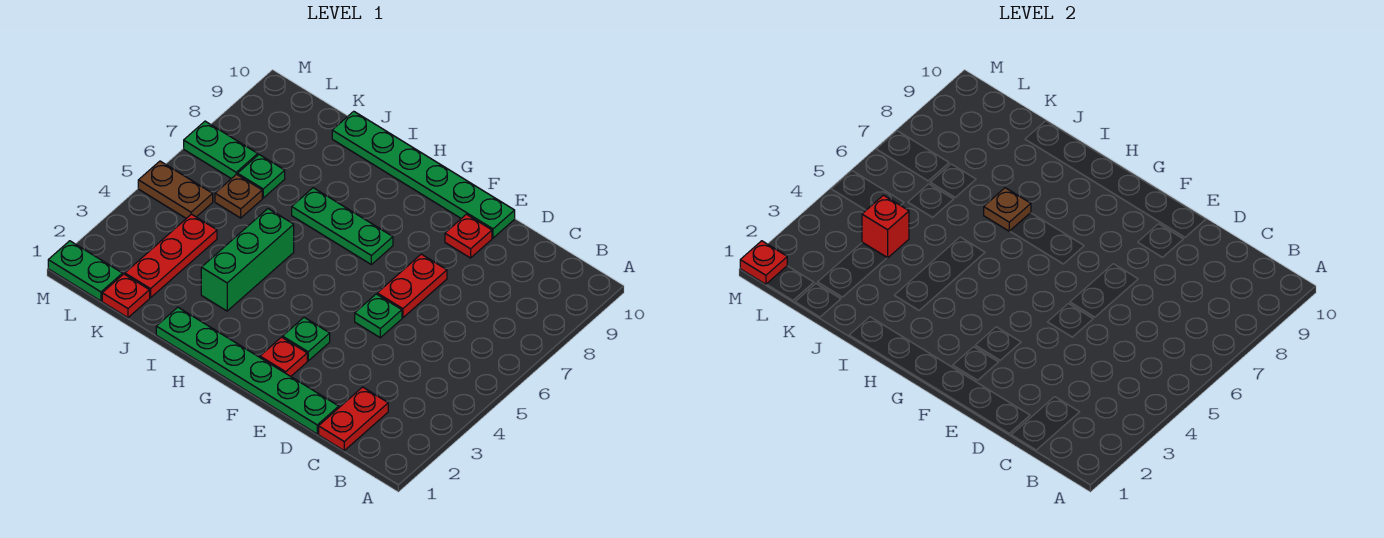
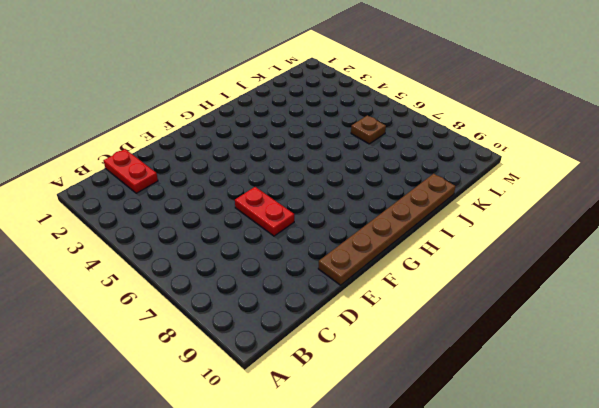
brown plate E10:J10 level 1 -> green plate E10:J10 level 1
none -> green plate D1:I1 level 1
none -> green plate E5 level 1
none -> red plate E9 level 1

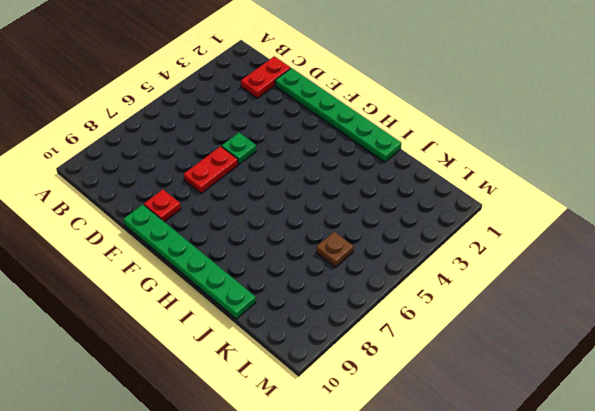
none -> red plate F2 level 1
none -> green plate F3 level 1
none -> green plate G7:I7 level 1

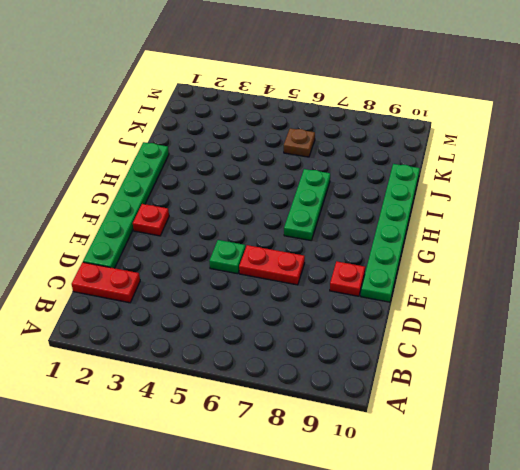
none -> green plate F3 level 1
none -> green brick I3:I5 level 1
none -> red plate K1 level 1

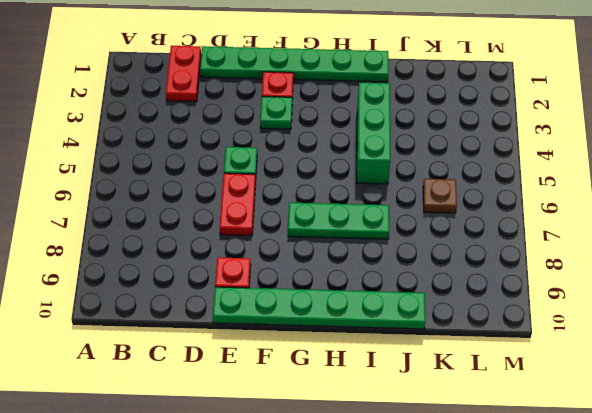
none -> red plate K1 level 1
none -> red plate K2:K4 level 1
none -> green plate K7 level 1

